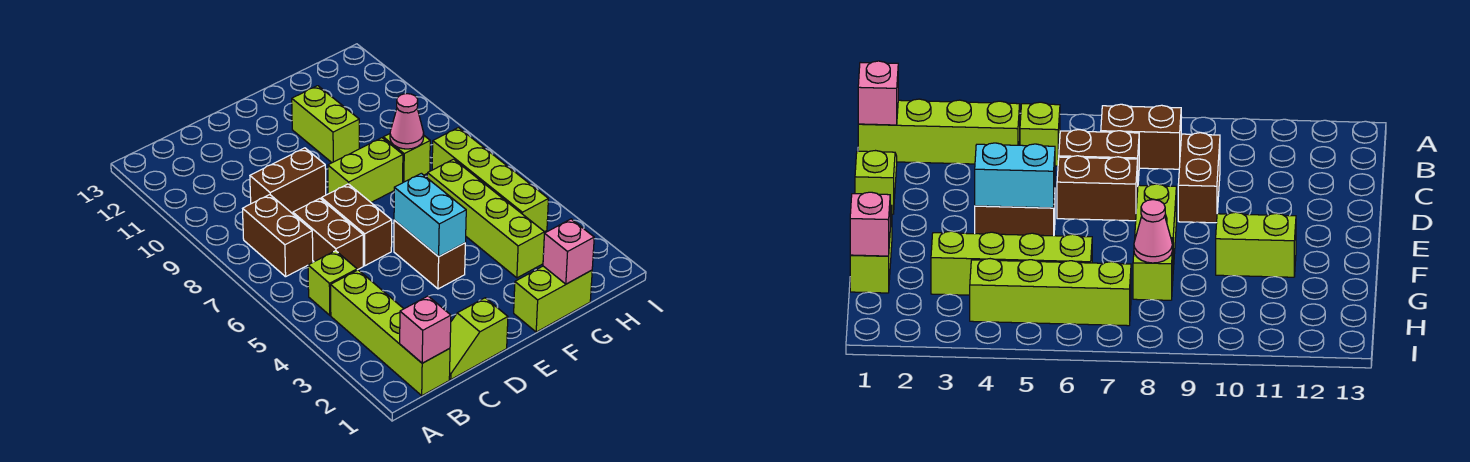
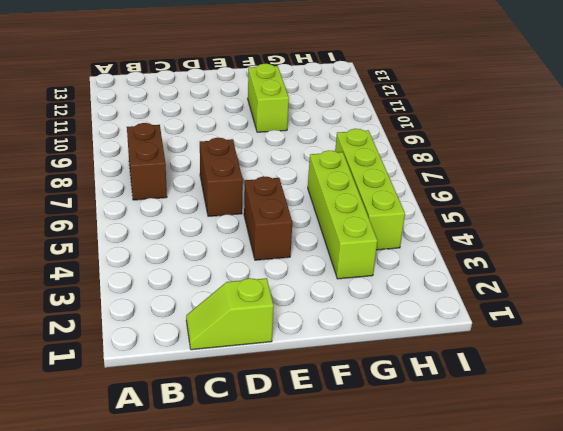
none -> lime brick B1:B4 level 1
none -> lime brick B5 level 1
none -> brown brick C6:C7 level 1

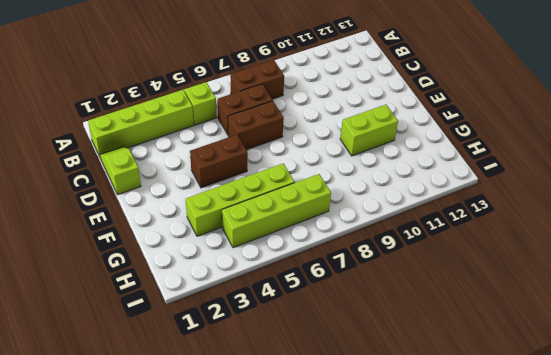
none -> brown brick C9:D9 level 1
none -> lime brick E8:F8 level 1
none -> lime brick F1:G1 level 1

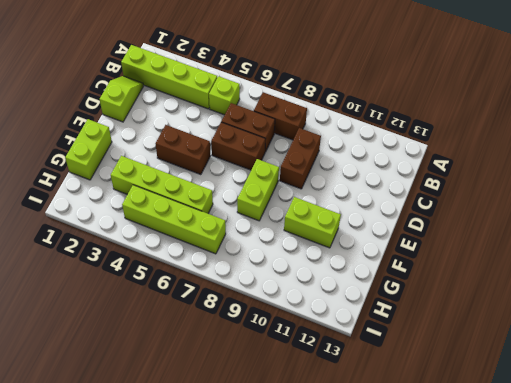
none -> lime brick G8 level 1
none -> pink brick B1 level 2
none -> cyan brick E4:E5 level 2

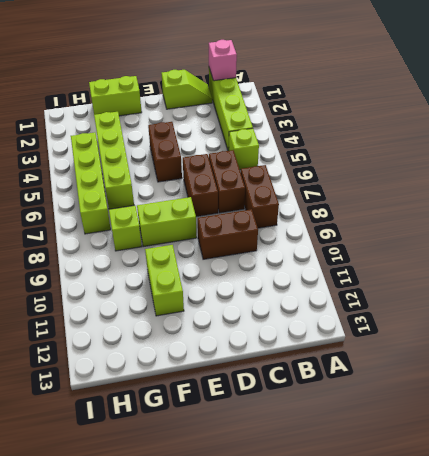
none -> cyan brick E4:E5 level 2
none -> pink brick G1 level 2
none -> pink cone G8 level 2

